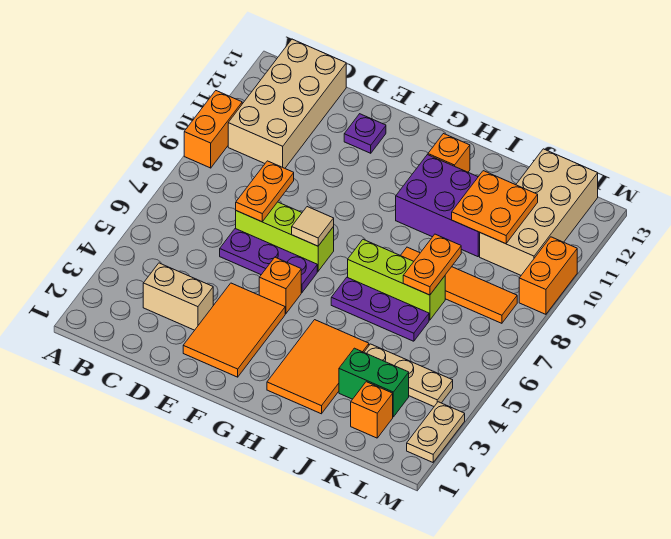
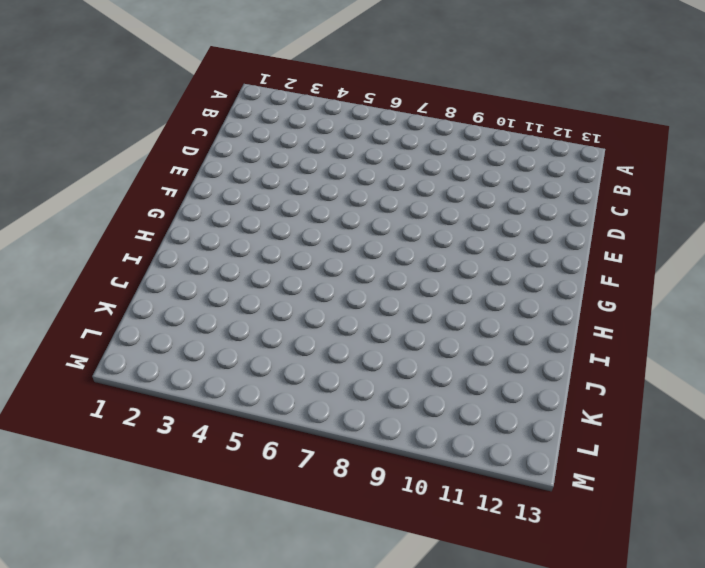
none -> orange brick A9:A10 level 1
none -> tan brick B10:C13 level 1
none -> tan brick C3:D3 level 1

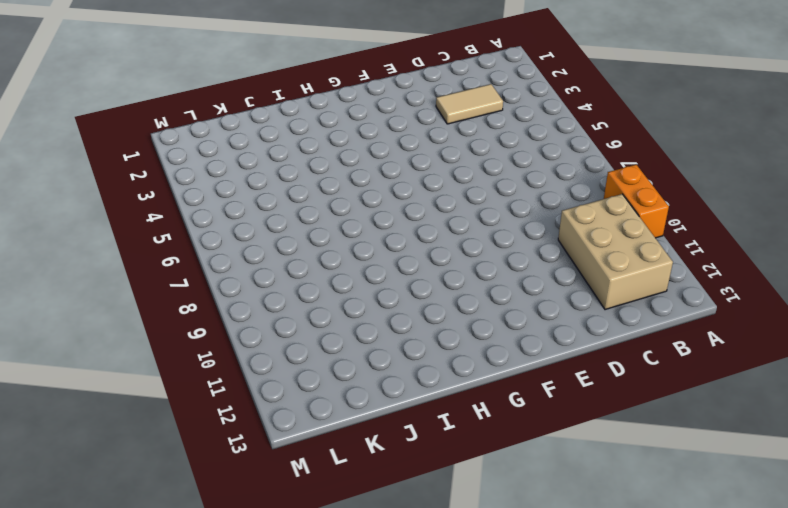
tan brick B10:C12 level 1 -> tan brick B10:C13 level 1
tan tile C3:D3 level 1 -> tan brick C3:D3 level 1
none -> purple plate D6:F6 level 1
none -> lime brick D7:F7 level 1
none -> orange tile E2:F4 level 1

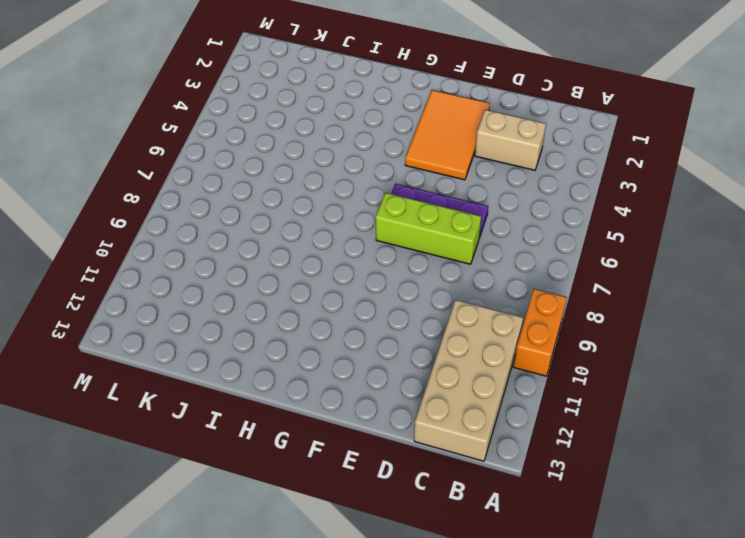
none -> purple plate E12 level 1
none -> orange brick F5 level 1
none -> orange tile H2:I4 level 1

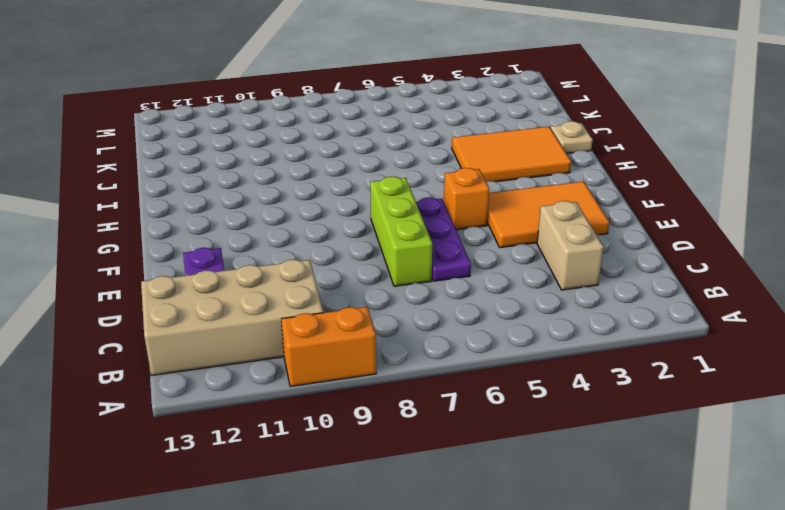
tan plate I1 level 1 -> none
none -> purple plate H6:J6 level 1
none -> lime brick H7:J7 level 1
none -> purple brick H10:J11 level 1

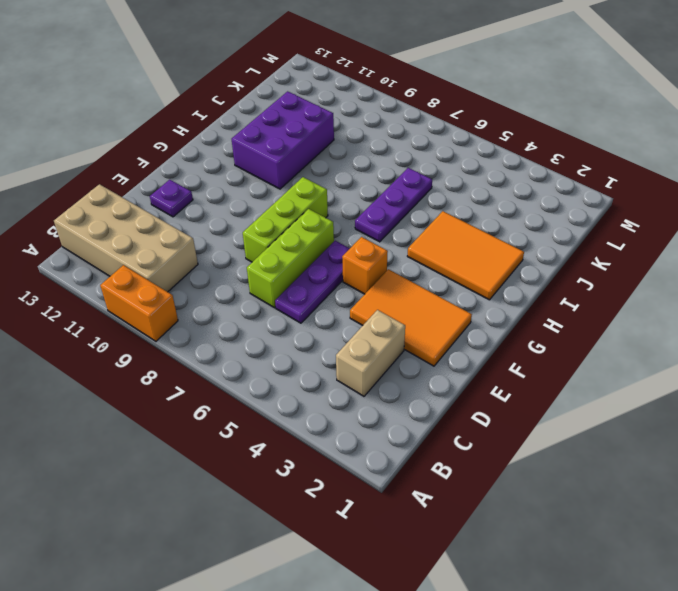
lime brick E8:G8 level 1 -> lime brick H7:J7 level 1
none -> orange brick H12 level 1
none -> orange tile I8:L8 level 1
none -> green brick J3:K3 level 1

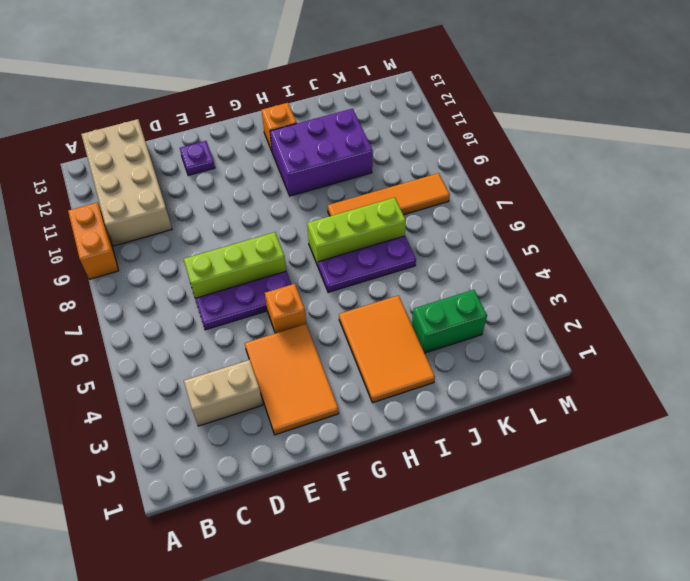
none -> tan plate J4:L4 level 1
none -> orange brick K2 level 1
none -> tan brick K10:L13 level 1

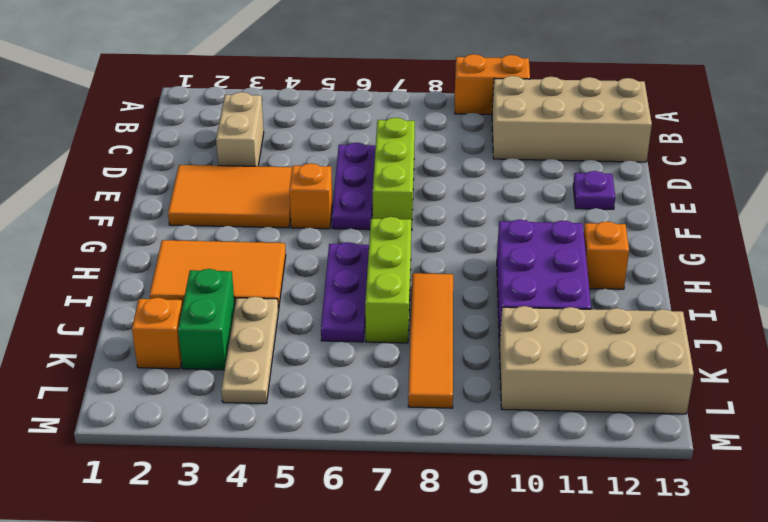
none -> tan plate M2:M3 level 1
none -> orange brick M9:M10 level 1
none -> orange plate D7:D8 level 2

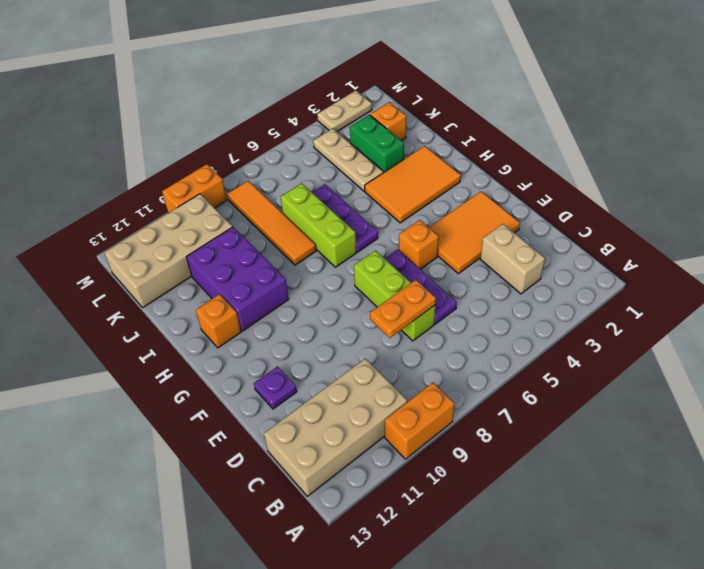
none -> tan tile F7 level 2
none -> orange plate J7:J8 level 2
none -> orange plate J10:K11 level 2

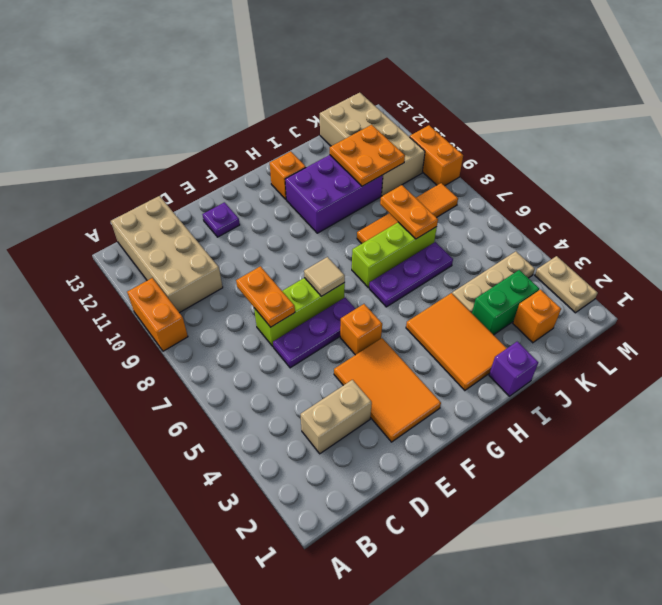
purple brick I1 level 1 -> none

